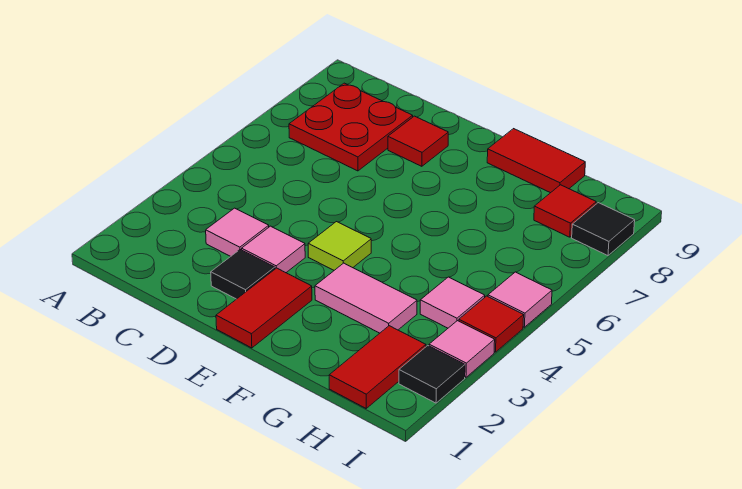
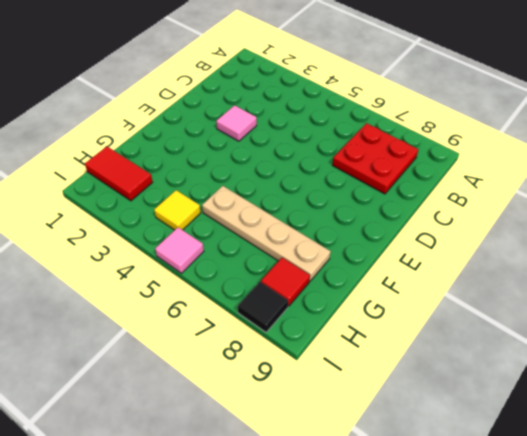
tan plate G5:G8 level 1 -> none
yellow tile H4 level 1 -> pink tile H4 level 1
none -> pink tile C3 level 1
none -> black tile D2 level 1
none -> red tile D8 level 1

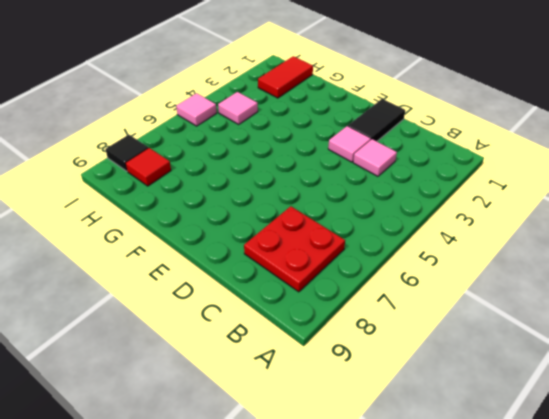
black tile D1:D2 level 1 -> black tile D2 level 1
none -> red tile D8 level 1
none -> red tile E1:E2 level 1
none -> lime tile E4 level 1

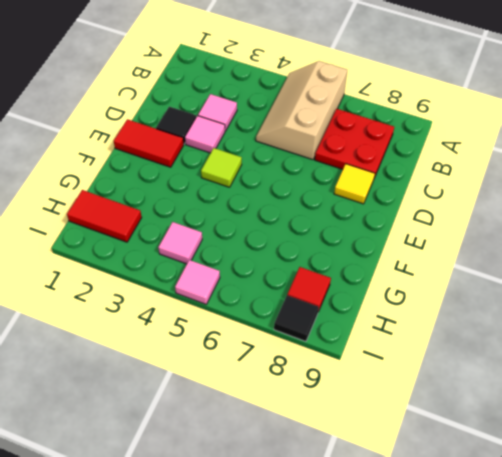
tan slope A5:C6 level 1 top 6 -> none
yellow tile D8 level 1 -> red tile D8 level 1
none -> pink tile F3:G3 level 1
none -> red tile F9:G9 level 1
none -> black tile I2 level 1

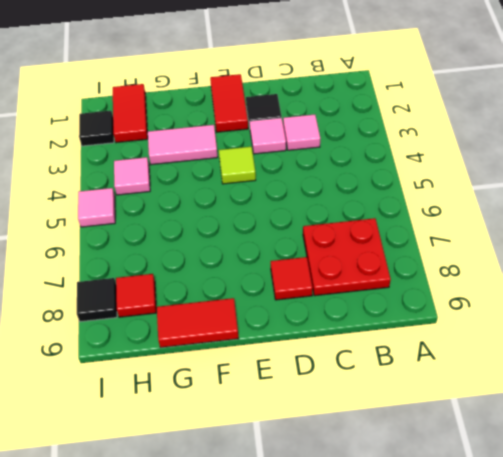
none -> pink tile I3 level 1
none -> red tile I4 level 1

